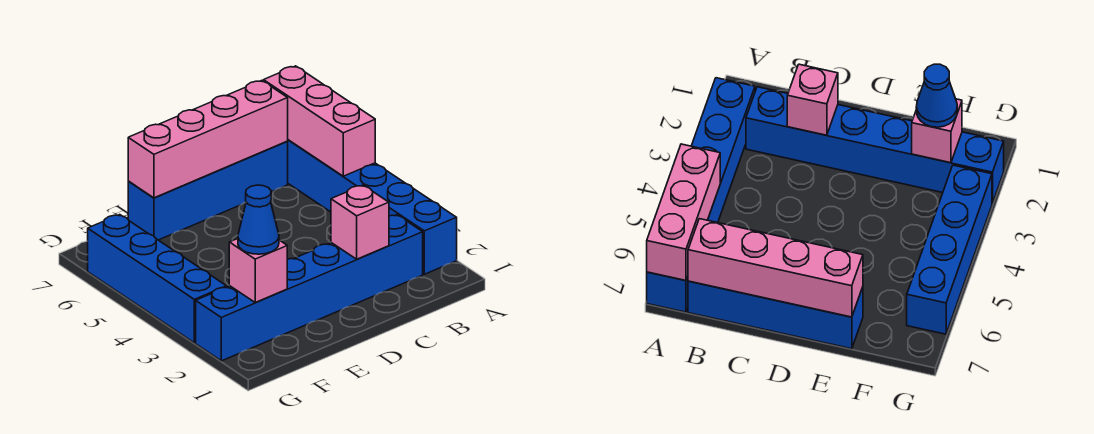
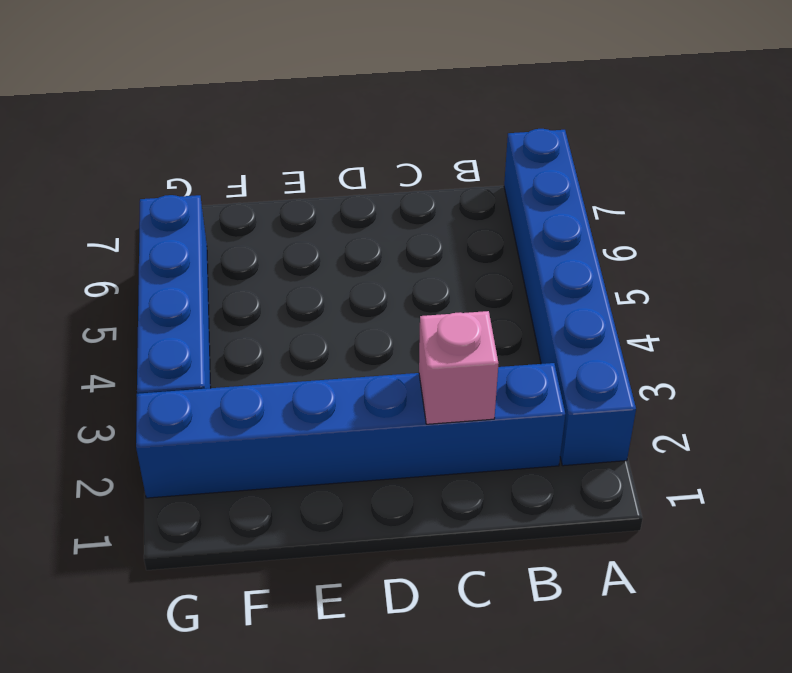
none -> blue brick B7:E7 level 1
none -> pink brick A5:A7 level 2

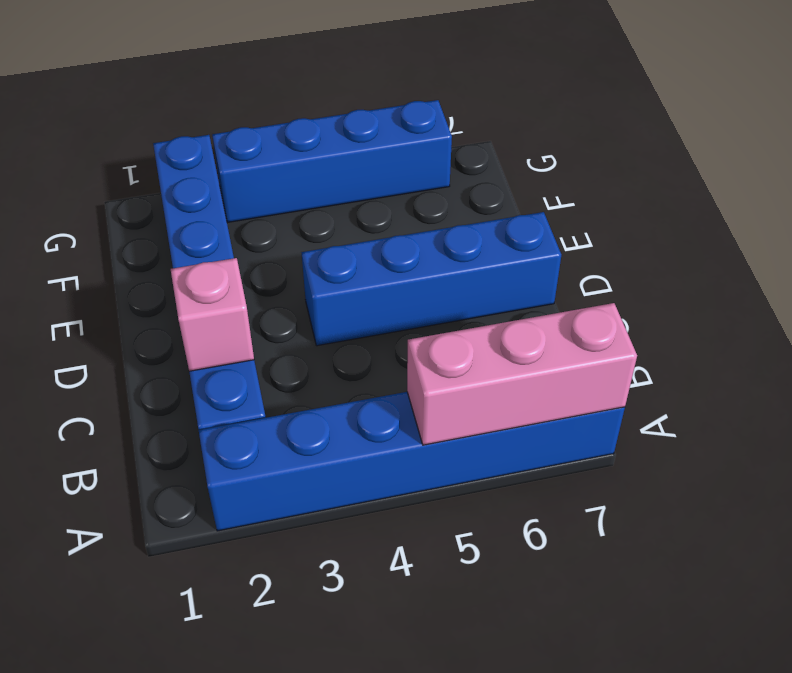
blue brick D4:D7 level 1 -> blue brick B7:E7 level 1
none -> pink brick B7:E7 level 2
none -> pink brick F2 level 2

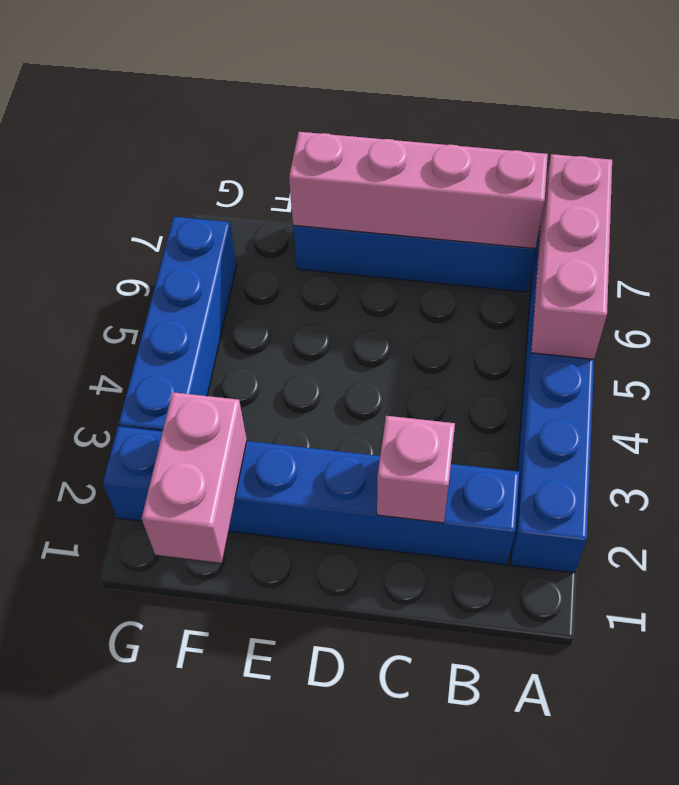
pink brick F1:F2 level 2 -> pink brick F2 level 2
none -> blue cone F2 level 3

